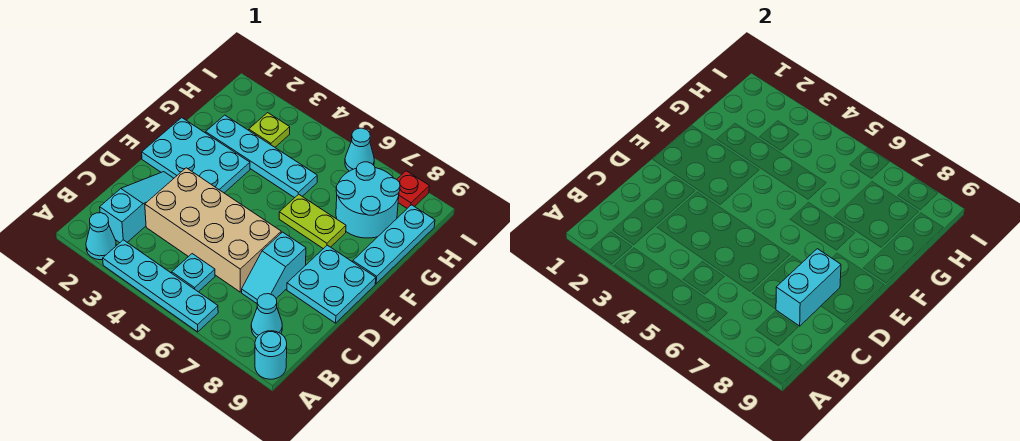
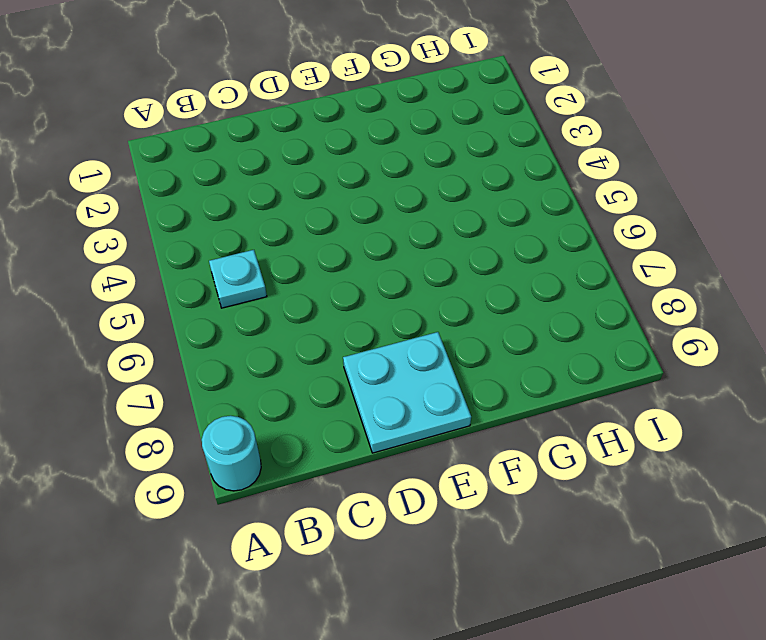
none -> cyan cone A2 level 1
none -> cyan plate A3:A6 level 1
none -> cyan slope B2:D2 level 1 top B

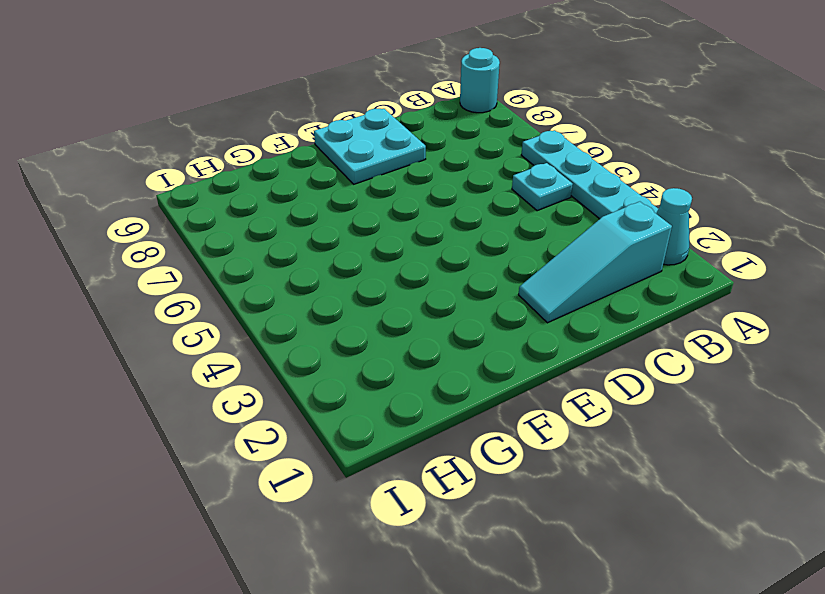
none -> cyan cone B8 level 1
none -> tan brick C3:D6 level 1
none -> cyan slope C7:D7 level 1 top D

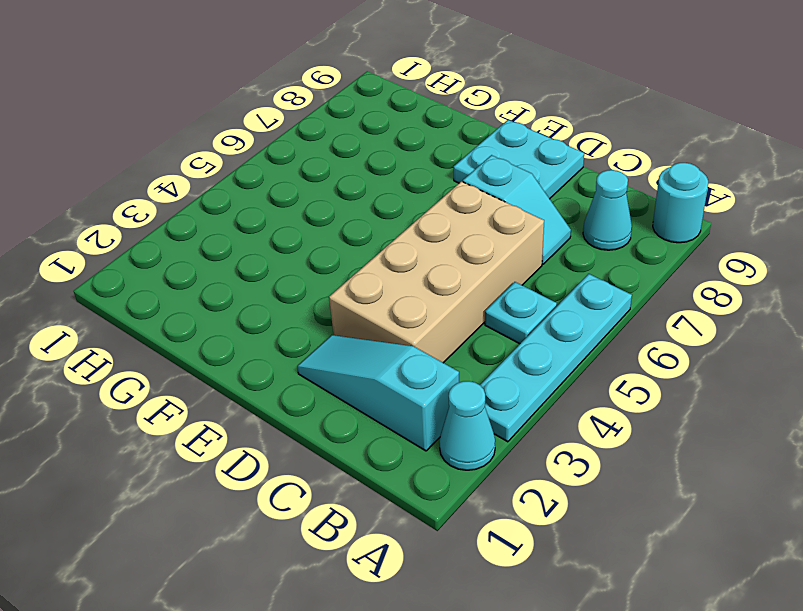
none -> cyan plate E1:F3 level 1
none -> lime plate F6:F7 level 1
none -> cyan plate F9:H9 level 1

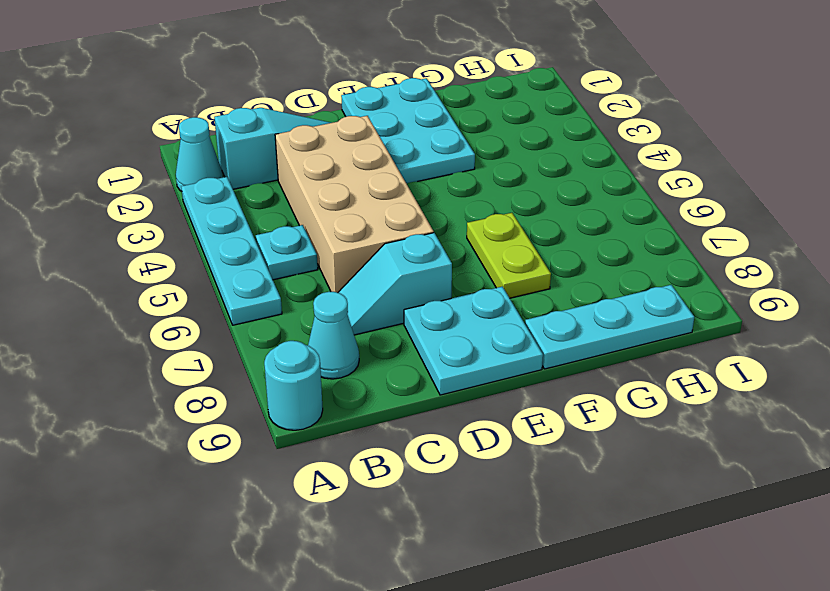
none -> cyan plate G2:G5 level 1
none -> cyan round brick G7:H8 level 1
none -> lime plate H3 level 1

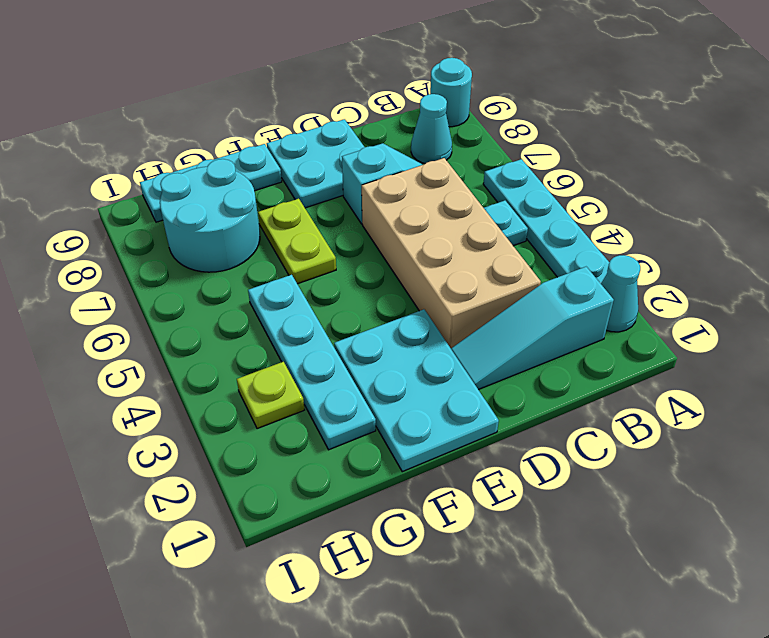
none -> cyan cone I6 level 1
none -> red plate I8 level 1
none -> cyan brick C8:D8 level 2

